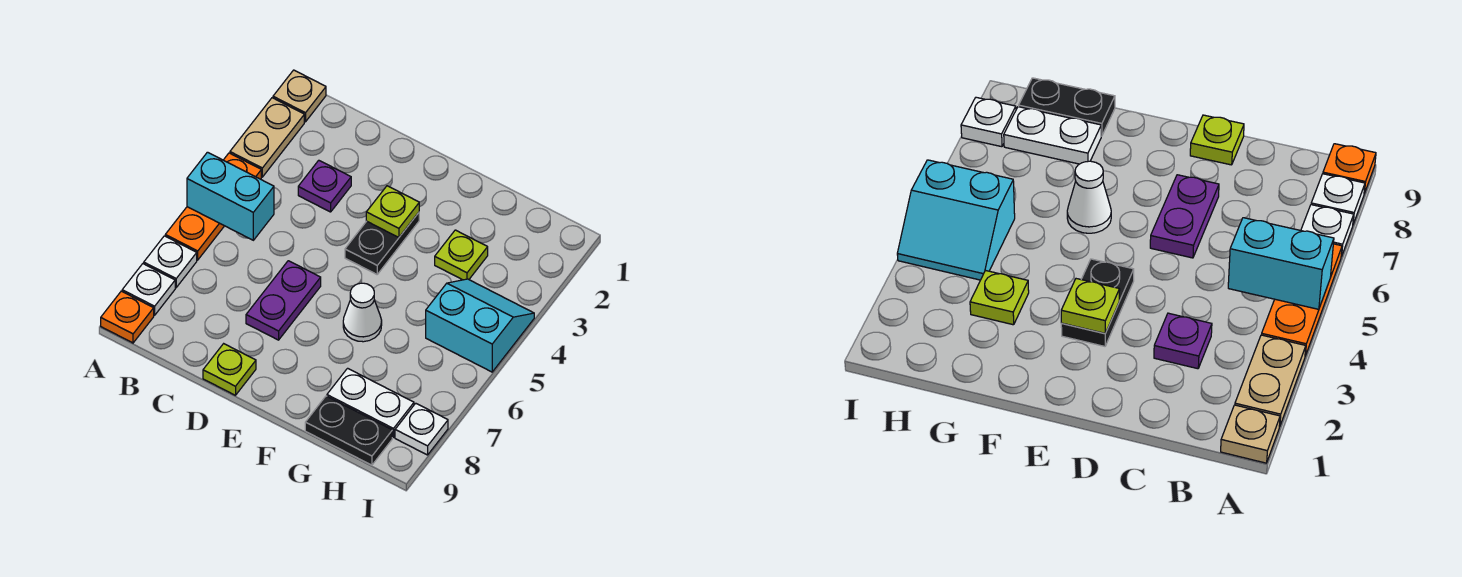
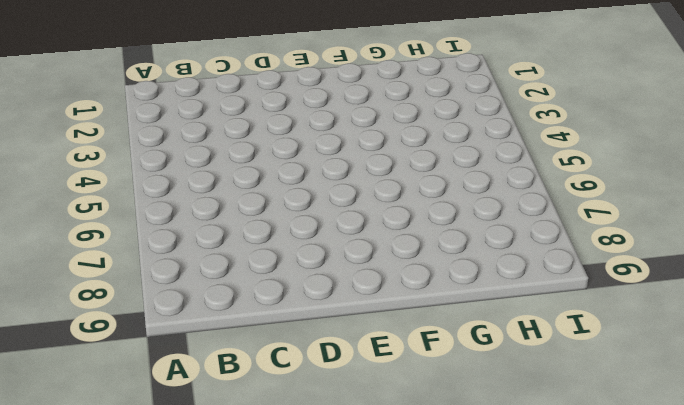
none -> tan plate A1 level 1
none -> tan plate A2:A3 level 1
none -> orange plate A4:A6 level 1

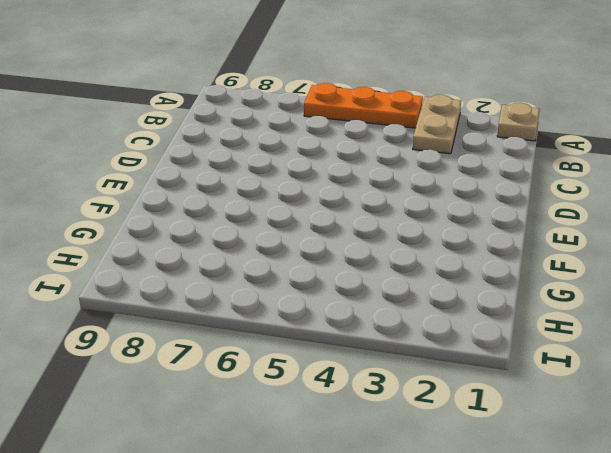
tan plate A3:B3 level 1 -> tan plate A2:A3 level 1
none -> white plate A7 level 1
none -> white plate A8 level 1
none -> orange plate A9 level 1

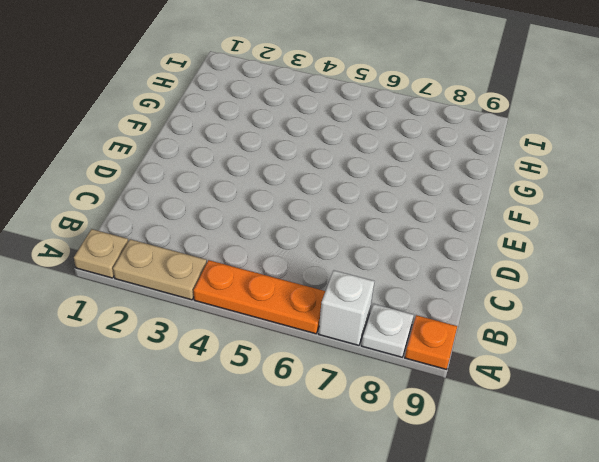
white brick A7 level 1 -> white plate A7 level 1
none -> purple plate C3 level 1
none -> purple plate D6:D7 level 1
none -> lime plate D9 level 1

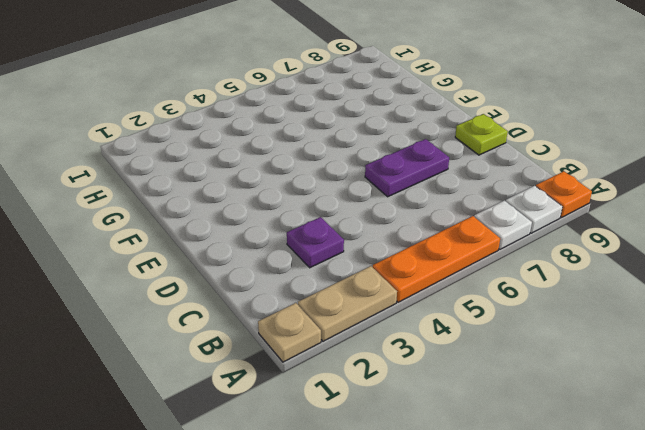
none -> black plate E3:E4 level 1
none -> white cone F6 level 1
none -> lime plate G3 level 1

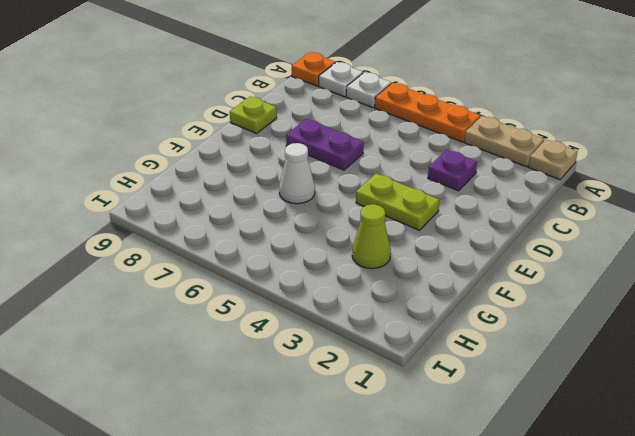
lime plate E3:E4 level 1 -> black plate E3:E4 level 1
lime cone G3 level 1 -> lime plate G3 level 1
none -> white plate G8:H8 level 1
none -> black plate G9:H9 level 1
none -> cyan slope H4:I5 level 1 top 5

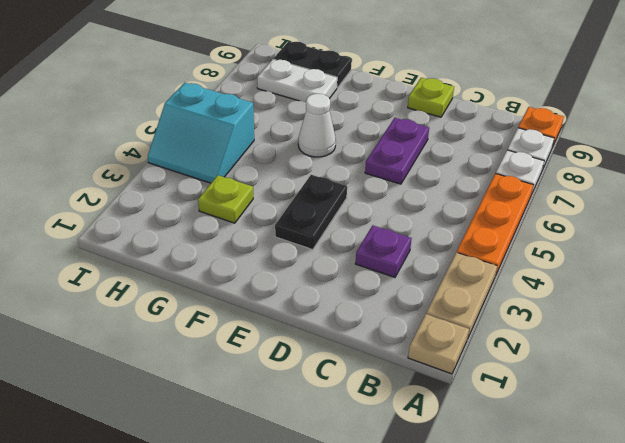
none -> white plate I8 level 1
none -> cyan brick A5:B5 level 2
none -> lime plate E3 level 2

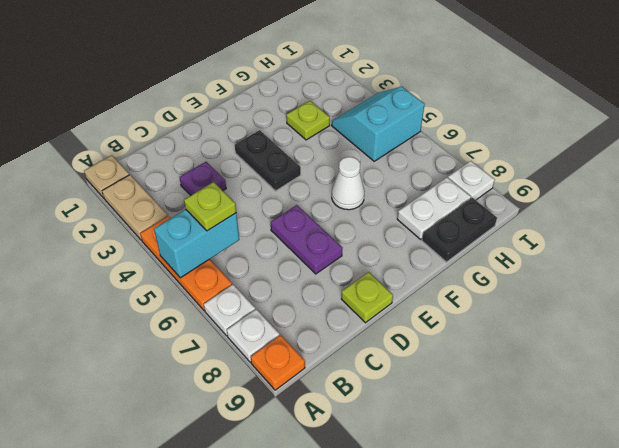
lime plate B5 level 3 -> lime plate E3 level 2

